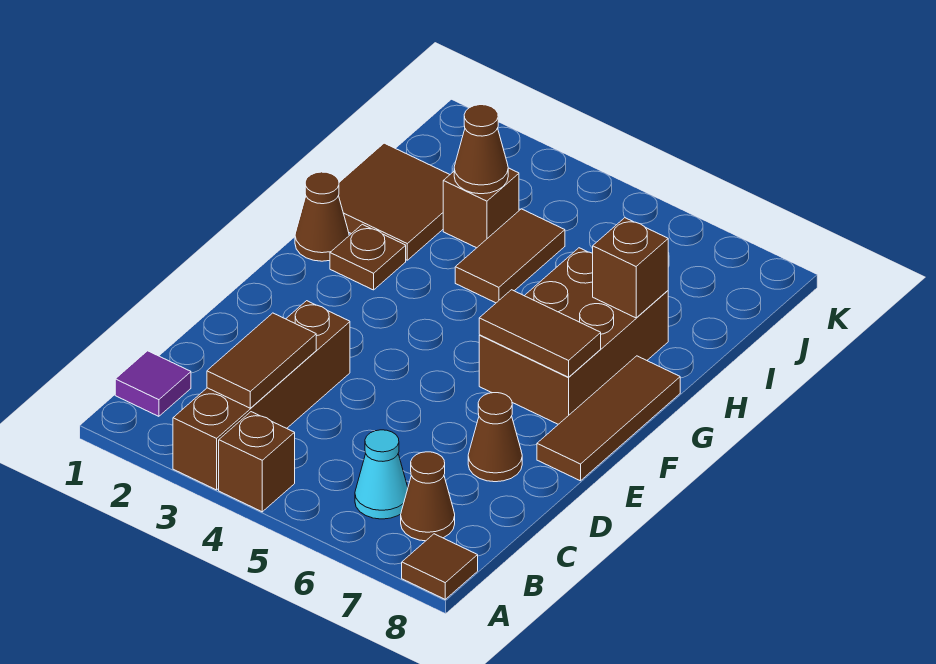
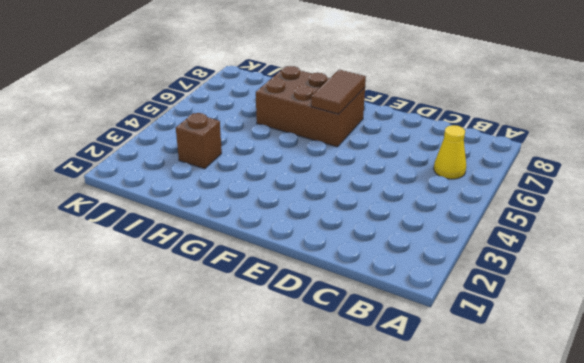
yellow cone B6 level 1 -> cyan cone B6 level 1
none -> brown brick A3:D3 level 1
none -> brown brick A4 level 1
none -> brown tile A8 level 1

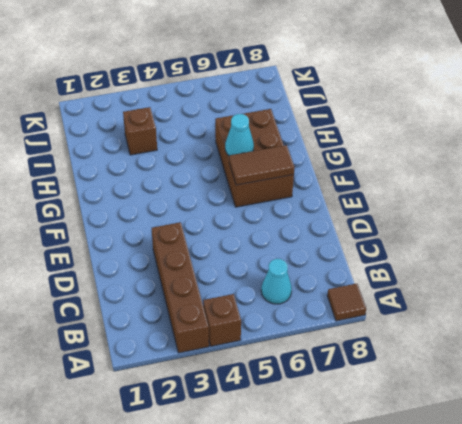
cyan cone G6 level 2 -> none
none -> purple tile B1 level 1
none -> brown cone B7 level 1
none -> brown cone D7 level 1

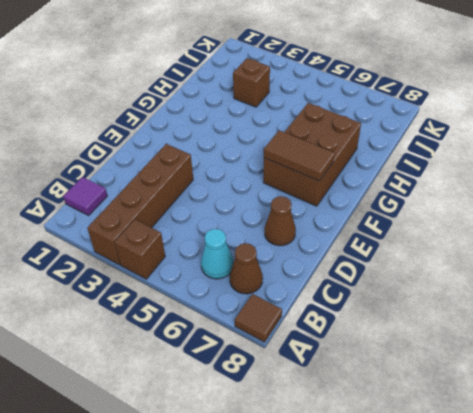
none -> brown tile E8:G8 level 1
none -> brown cone G1 level 1
none -> brown plate G2 level 1

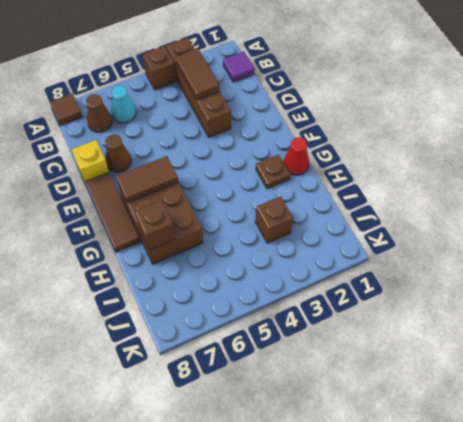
yellow brick D8 level 1 -> none
red cone G1 level 1 -> brown cone G1 level 1
none -> brown tile H1:I2 level 1
none -> brown tile H4:I4 level 1
none -> brown cone I3 level 2

